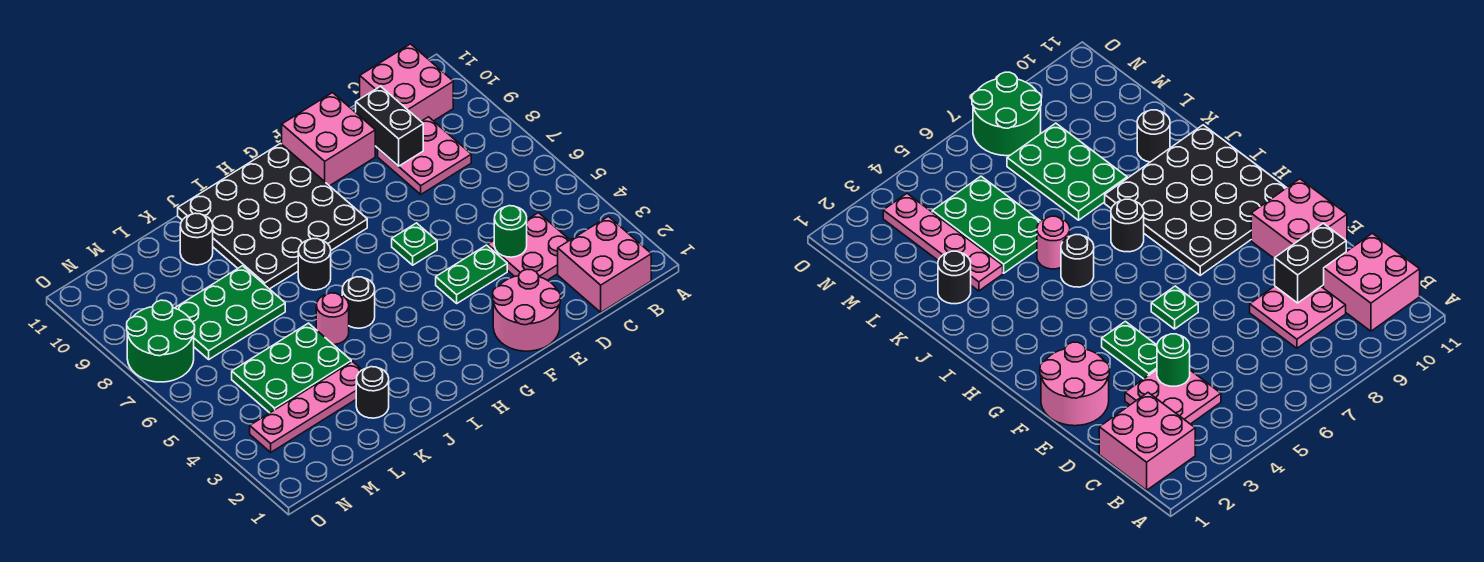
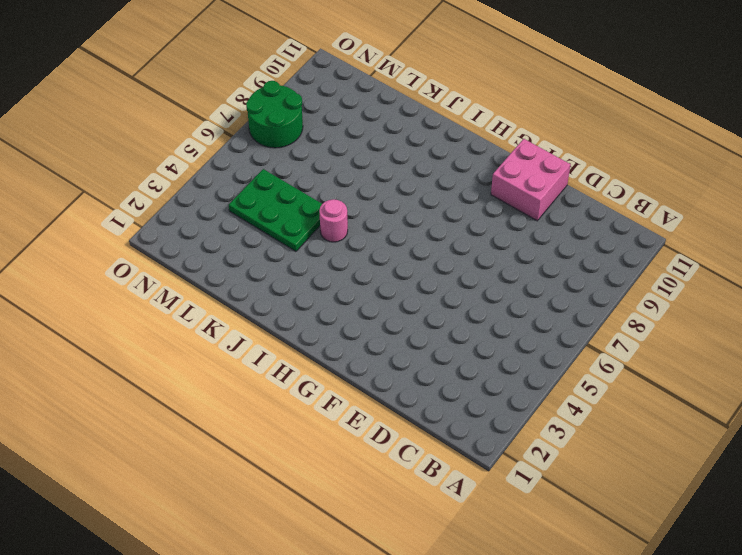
none -> pink brick B1:C2 level 1
none -> pink brick B10:C11 level 1
none -> pink plate C3:D4 level 1

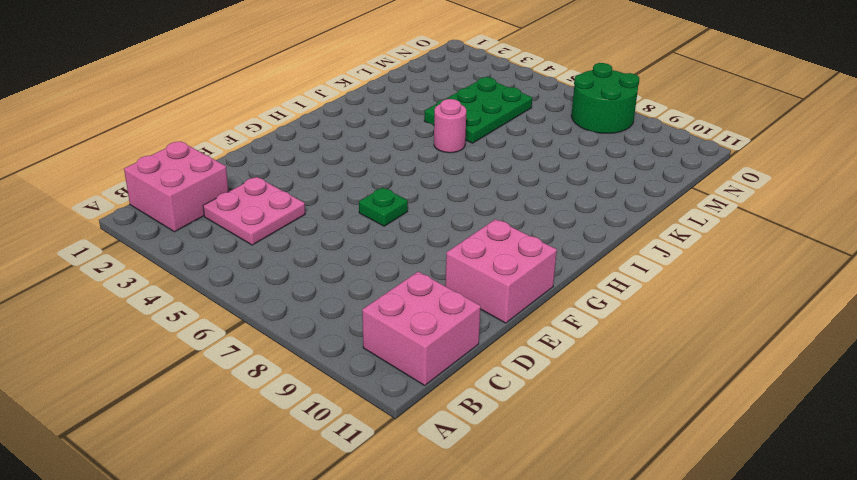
none -> pink plate C8:D9 level 1
none -> pink round brick E1:F2 level 1
none -> green plate E4:F4 level 1

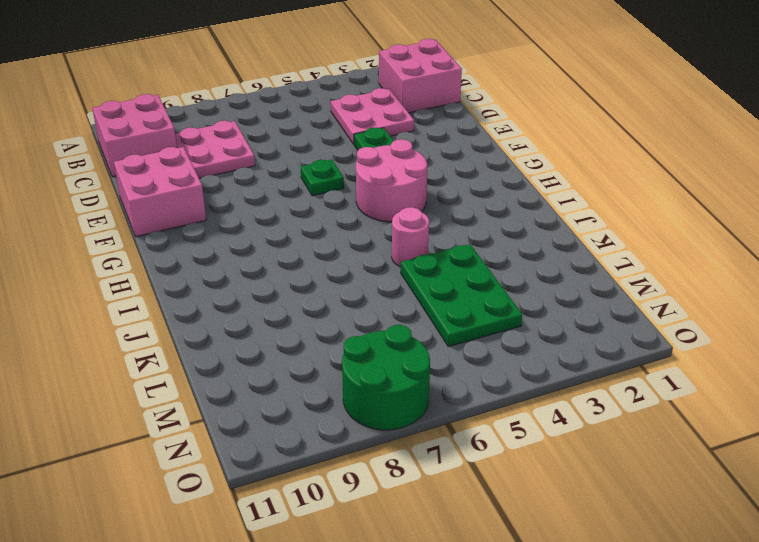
pink round brick G4:H5 level 1 -> pink round brick E1:F2 level 1
none -> black plate G8:J11 level 1
none -> black round brick I5 level 1
none -> black round brick I7 level 1

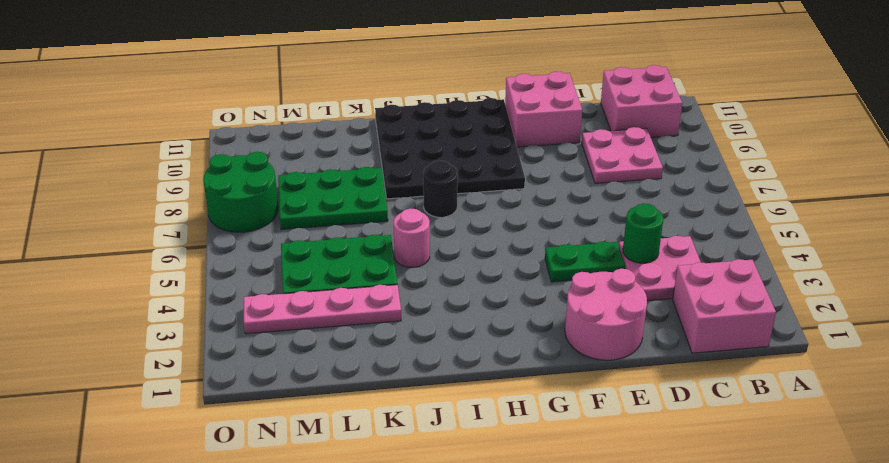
none -> green plate F6 level 1
none -> black round brick I5 level 1
none -> black round brick K2 level 1

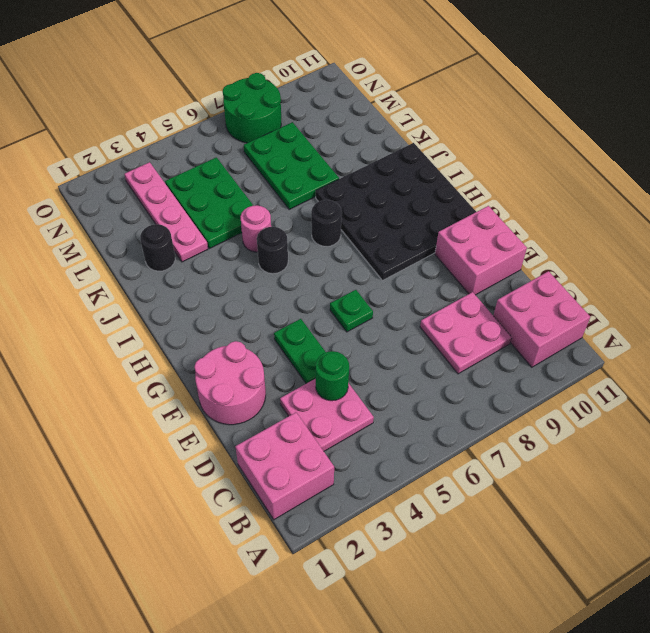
none -> black round brick K10 level 1
none -> black brick D9:D10 level 2

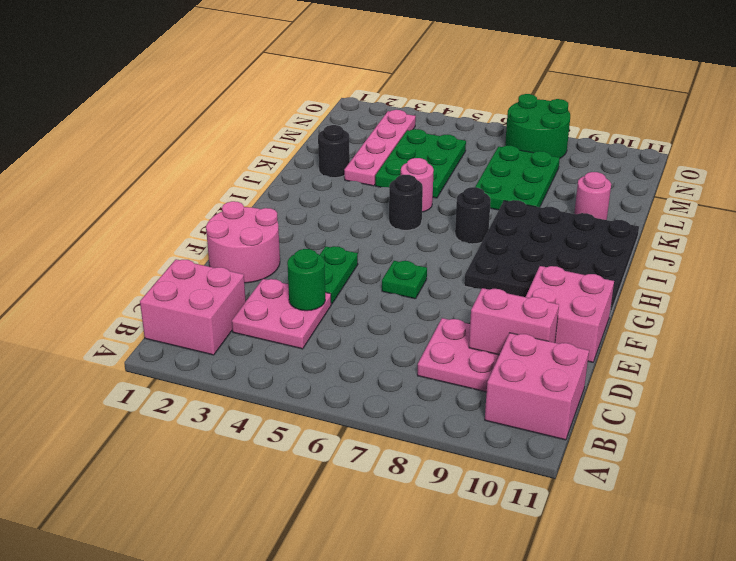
pink brick D9:D10 level 2 -> black brick D9:D10 level 2
pink round brick K10 level 1 -> black round brick K10 level 1

